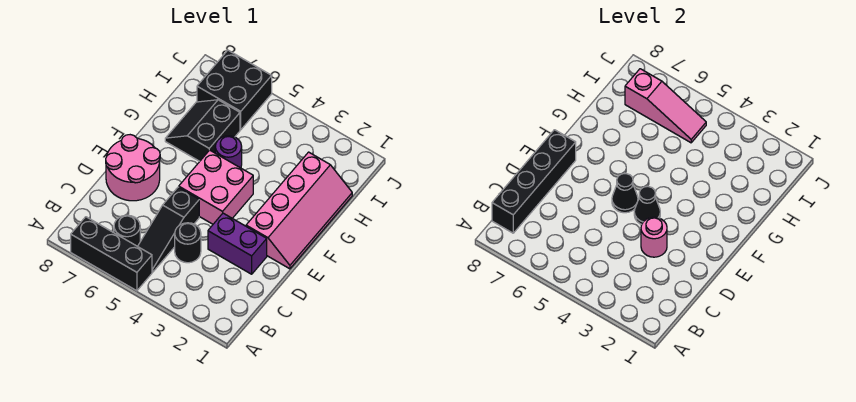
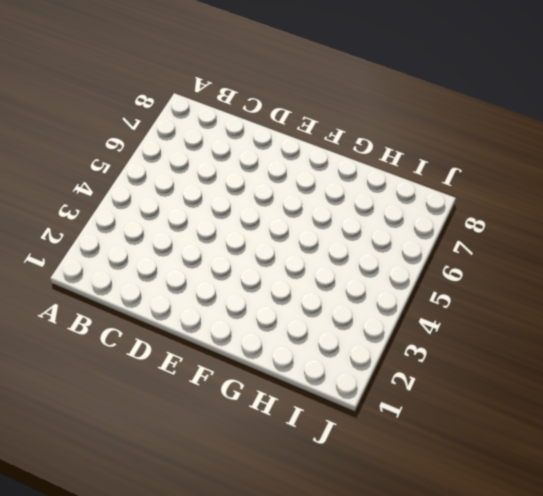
none -> black brick A5:A7 level 1
none -> black slope B5:D5 level 1 top D
none -> black round brick B6 level 1

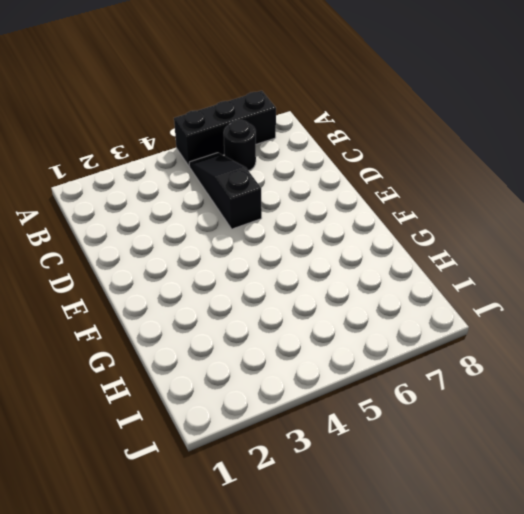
none -> black round brick C4 level 1
none -> purple brick D2:D3 level 1
none -> pink round brick D7:E8 level 1

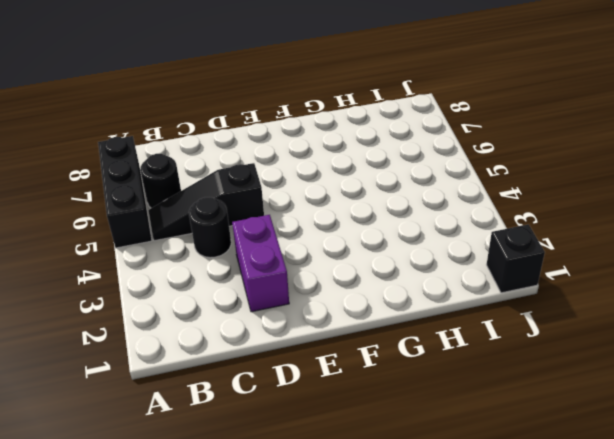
black brick J1 level 1 -> none
none -> pink round brick D7:E8 level 1
none -> pink slope E1:H2 level 1 top 2
none -> pink brick E4:F5 level 1

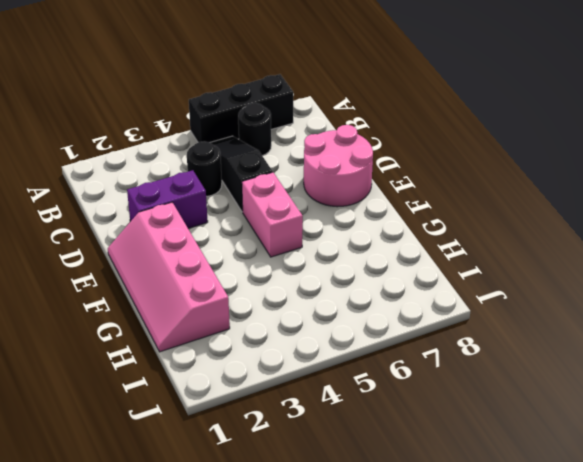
pink brick E5:F5 level 1 -> pink brick E4:F5 level 1
none -> purple round brick G5 level 1
none -> black slope G6:H7 level 1 top 6
none -> black brick I6:J7 level 1

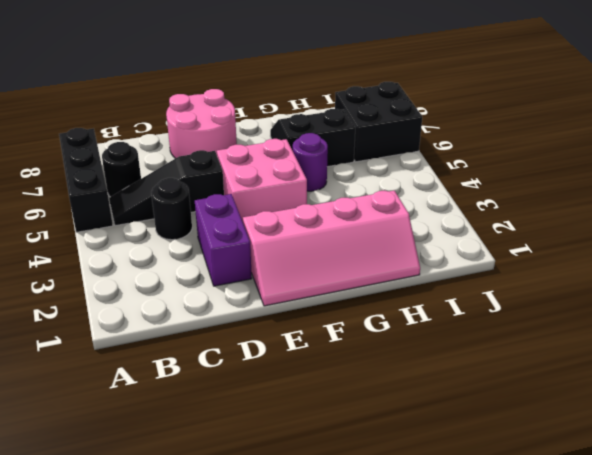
none -> black brick B8:E8 level 2
none -> pink round brick D3 level 2
none -> black cone E4 level 2

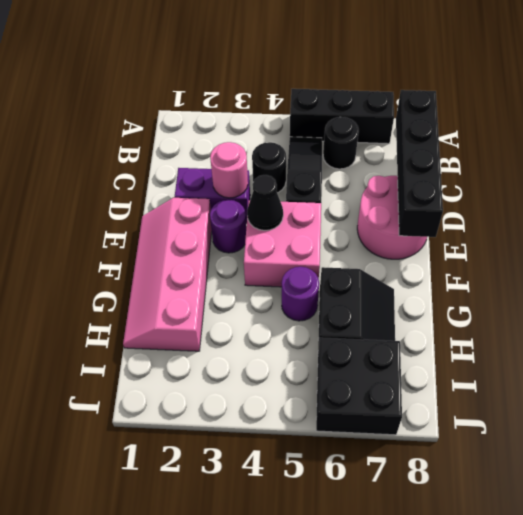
purple round brick E3 level 1 -> none
none -> black cone E5 level 2
none -> pink slope I5:I7 level 2 top 7

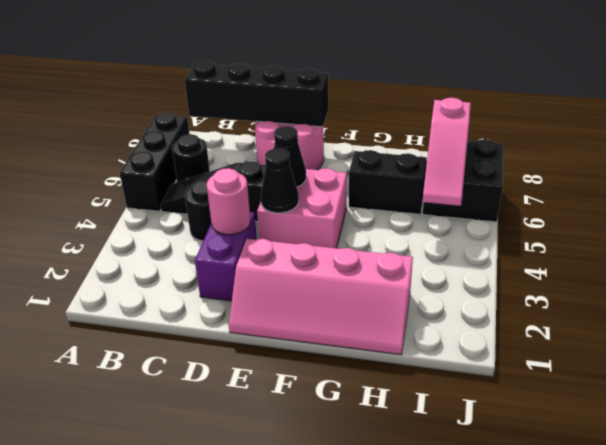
none -> purple round brick G5 level 1

